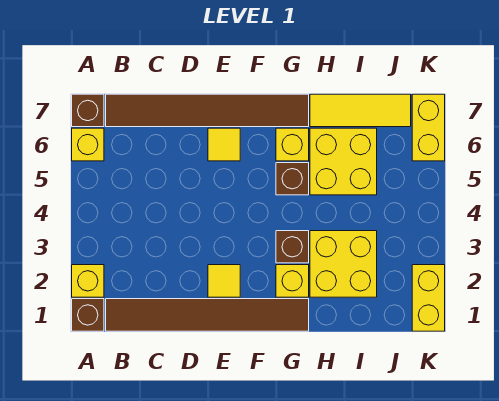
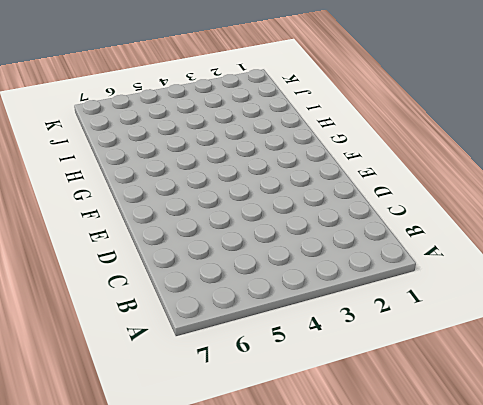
none -> brown brick A1 level 1
none -> yellow brick A2 level 1
none -> yellow brick A6 level 1

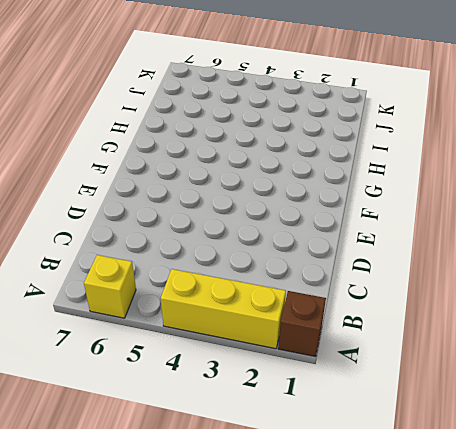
yellow brick A2:A4 level 1 -> yellow brick A2 level 1
none -> brown brick A7 level 1
none -> brown tile B1:G1 level 1
none -> brown tile B7:G7 level 1

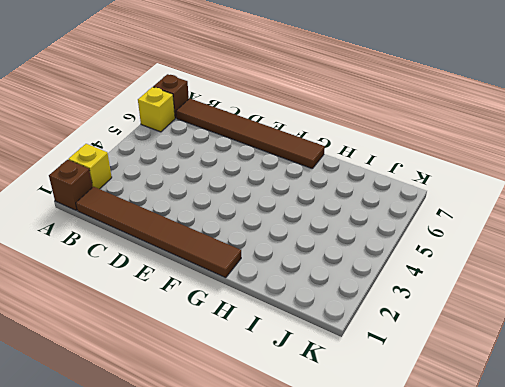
none -> yellow tile E2 level 1
none -> yellow tile E6 level 1
none -> yellow brick G2 level 1

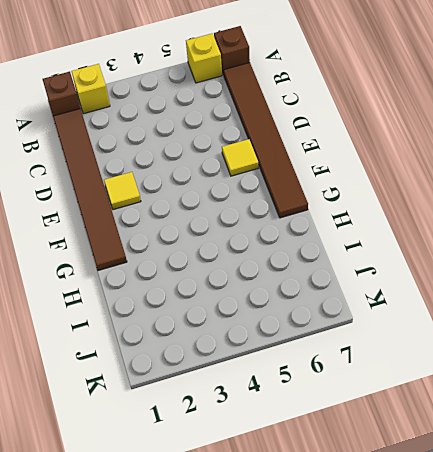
none -> yellow brick G2 level 1
none -> brown brick G3 level 1
none -> brown brick G5 level 1

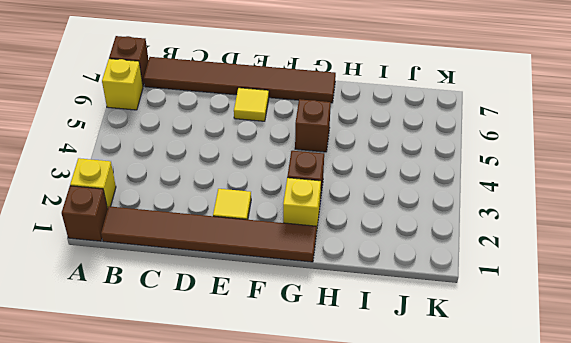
none -> yellow brick G6 level 1
none -> yellow brick H2:I3 level 1
none -> yellow brick H5:I6 level 1

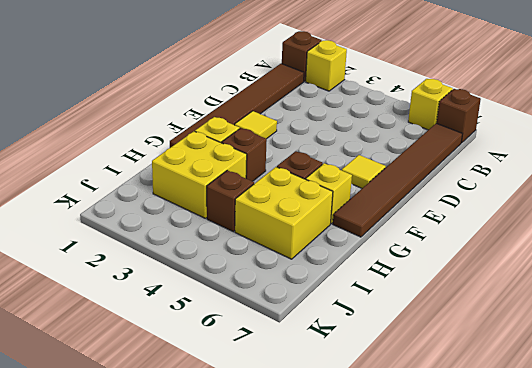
brown brick I4 level 1 -> none
none -> yellow tile H7:J7 level 1
none -> yellow brick K1:K2 level 1
none -> yellow brick K6:K7 level 1

